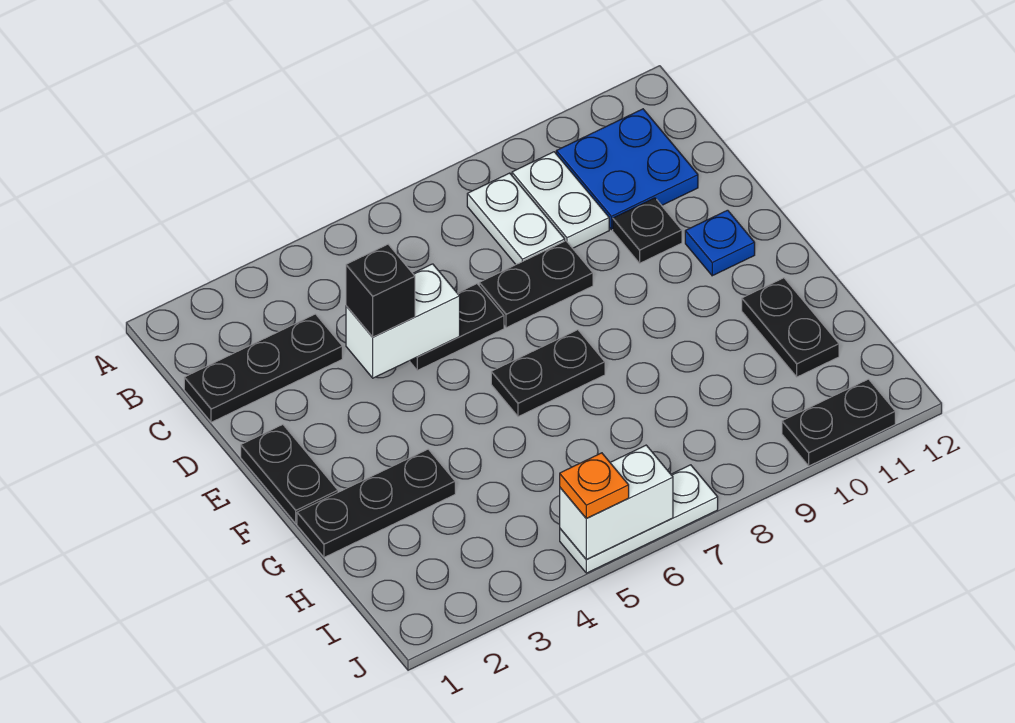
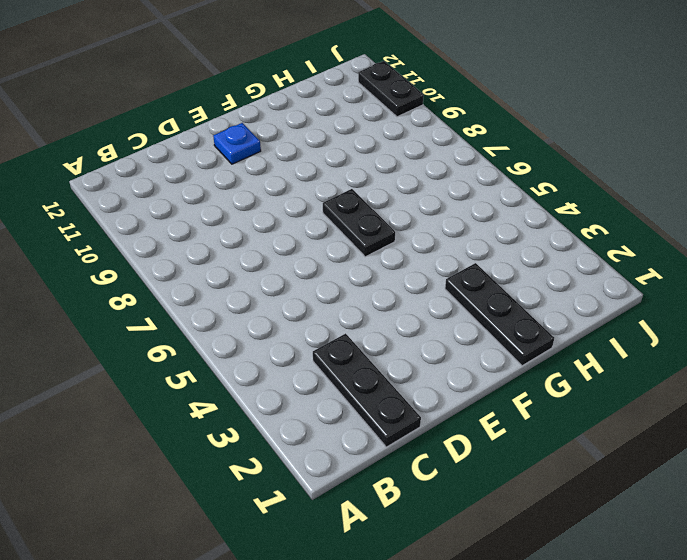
none -> white plate B8:C8 level 1
none -> white plate B9:C9 level 1
none -> blue plate B10:C11 level 1

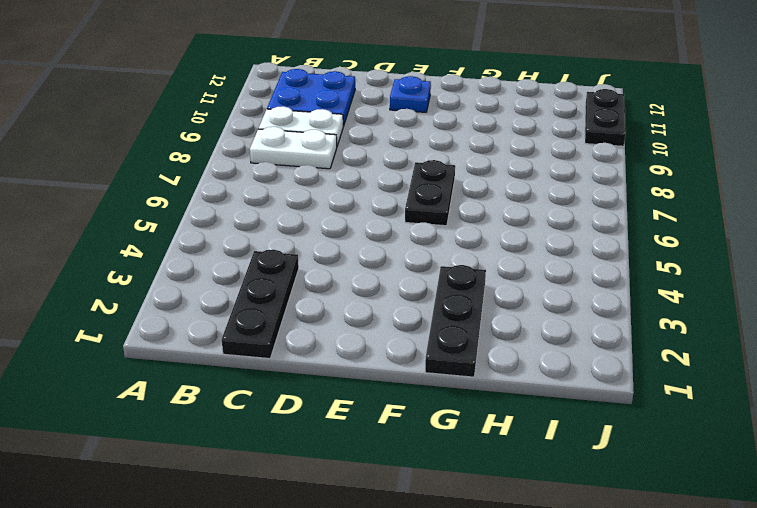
none -> black plate D5:D6 level 1
none -> black plate D7:D8 level 1
none -> black plate D10 level 1

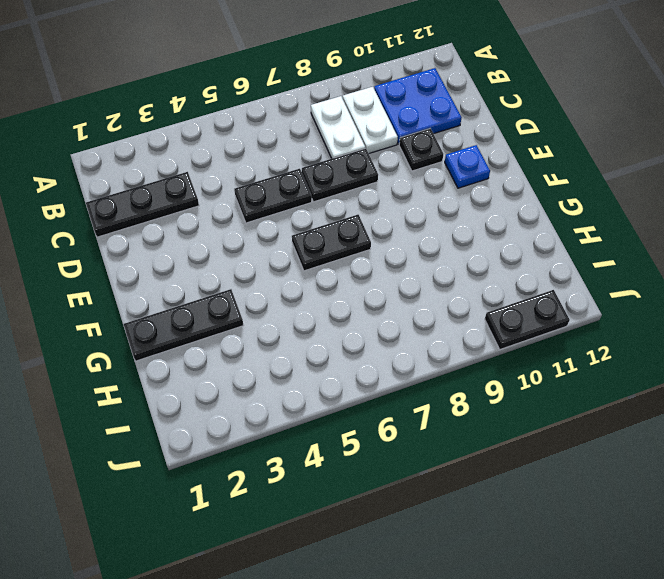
none -> black plate E1:F1 level 1
none -> black plate G11:H11 level 1
none -> white plate J5:J7 level 1

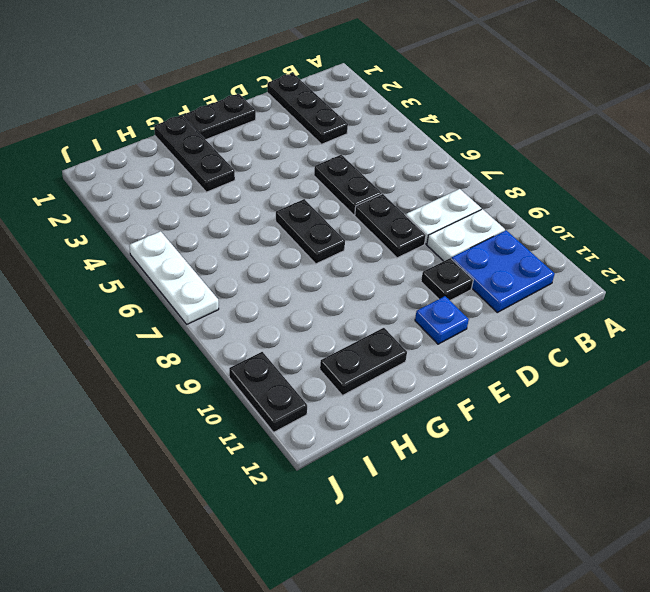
none -> white brick D4:D5 level 2
none -> white brick J5:J6 level 2
none -> black brick D4 level 3

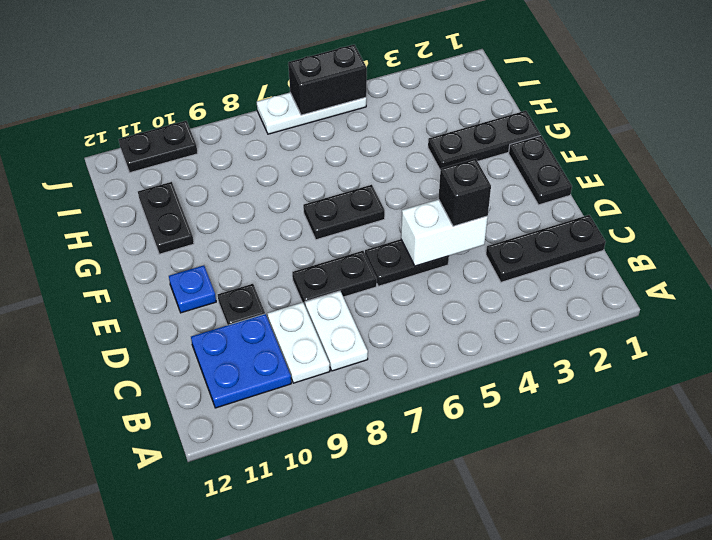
black brick J5:J6 level 2 -> white brick J5:J6 level 2
none -> orange plate J5 level 3

